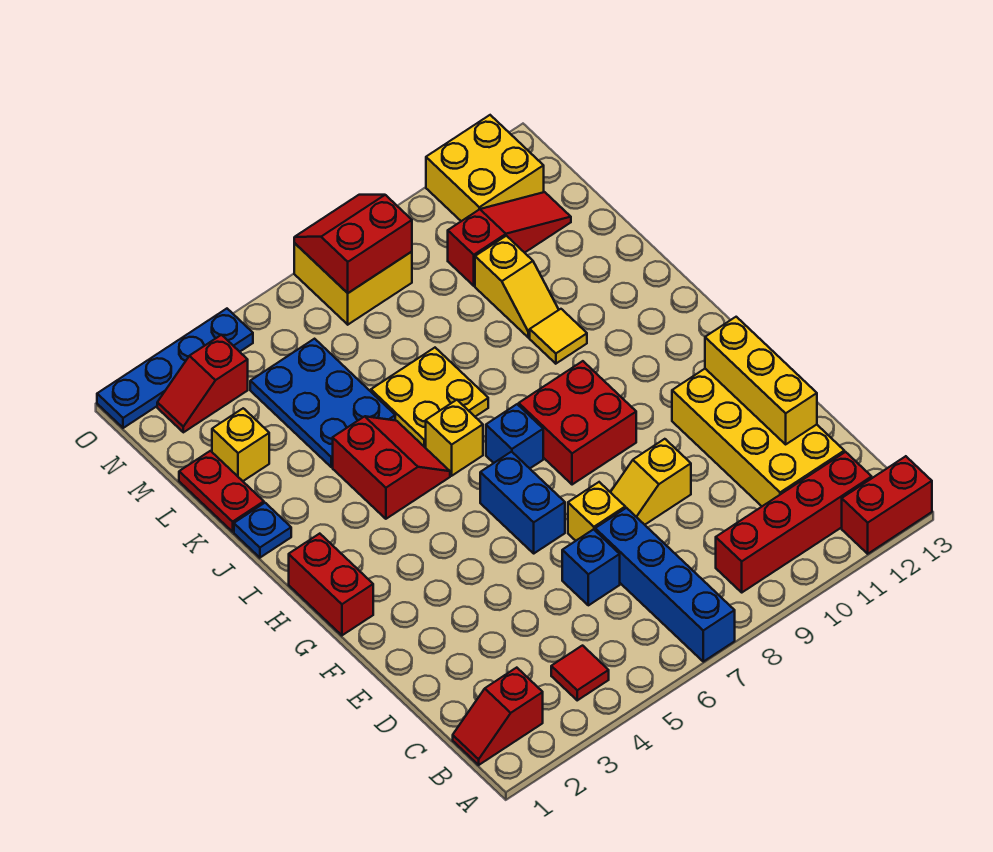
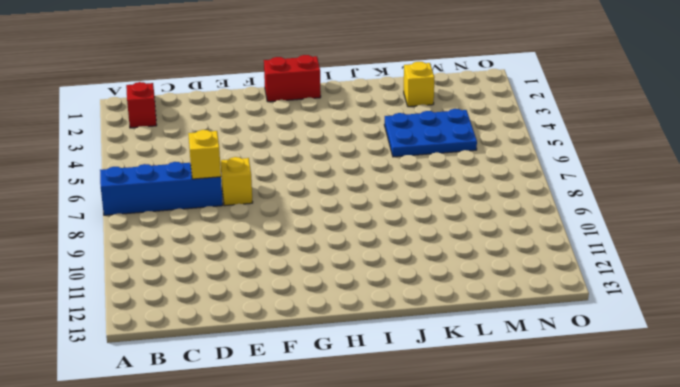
yellow brick D7 level 2 -> yellow brick I6 level 1
none -> red brick A12:A13 level 1
none -> red tile B4 level 1
none -> red brick B9:B12 level 1

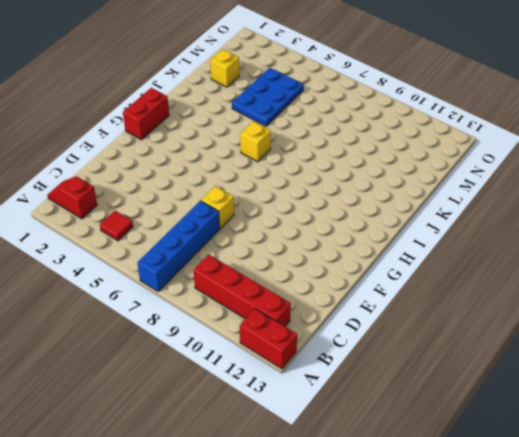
none -> yellow brick C11:F12 level 1
none -> blue brick D6 level 1
none -> yellow slope E8:E9 level 1 top 9

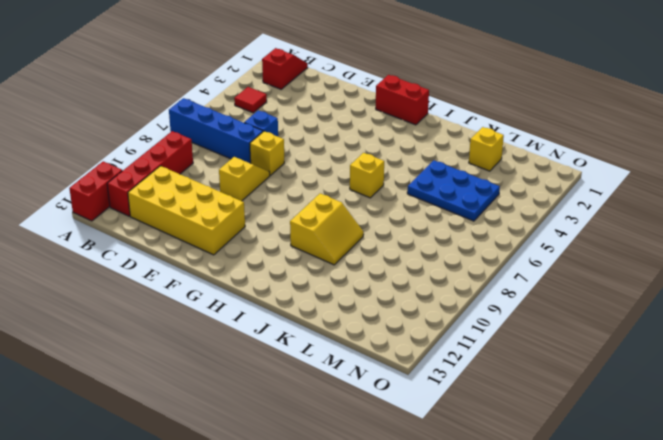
yellow slope I9:J10 level 1 top I -> yellow tile J10 level 1
none -> blue brick F6:G6 level 1
none -> red brick G8:H9 level 1
none -> blue brick H7 level 1

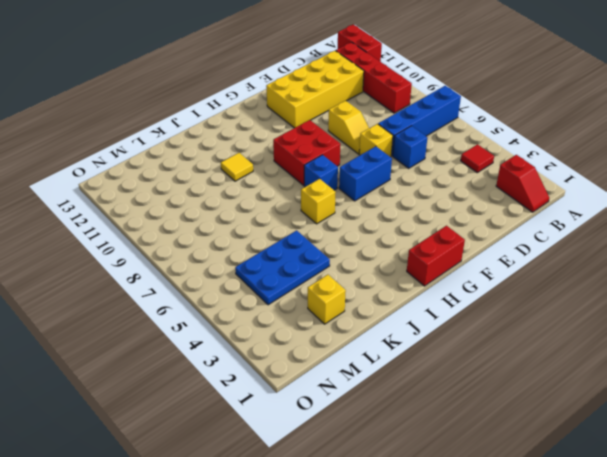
none -> red slope I4:J5 level 1 top 4
none -> blue plate J1 level 1
none -> yellow plate J6:K7 level 1

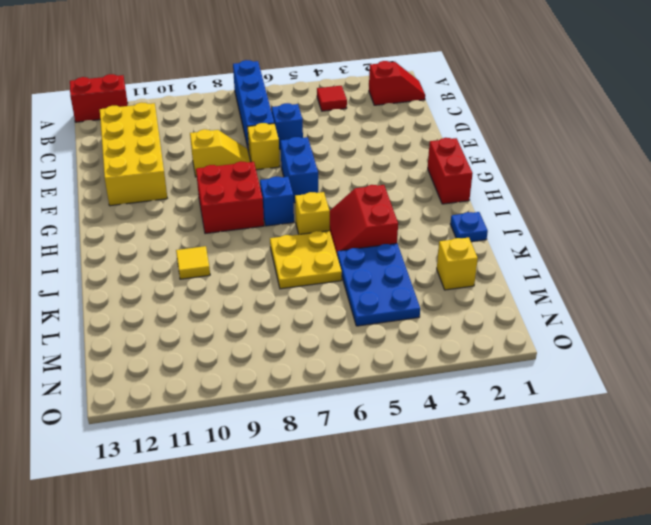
none -> red brick B9:B12 level 1
none -> red plate K1:L1 level 1
none -> yellow slope K10:L10 level 1 top L

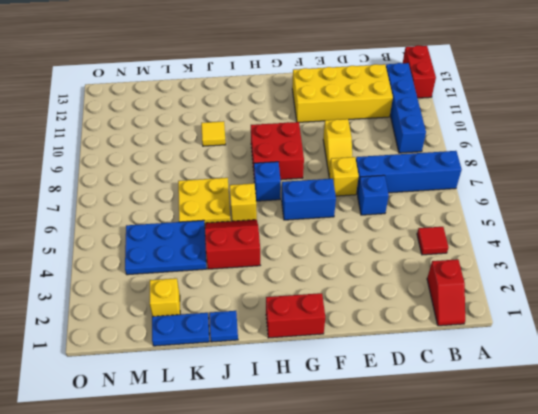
blue brick B9:B12 level 1 -> red brick B9:B12 level 1
blue plate K1:L1 level 1 -> red plate K1:L1 level 1
none -> yellow slope K10:L10 level 1 top L
none -> red slope M10:M12 level 1 top 10
none -> red slope N2:N3 level 1 top 3

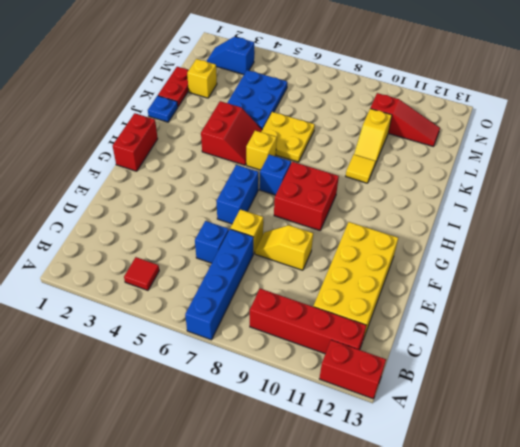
blue slope N2:N3 level 1 top 3 -> red slope N2:N3 level 1 top 3
none -> red slope B1:B2 level 1 top 2
none -> yellow brick N7:O8 level 1
none -> yellow brick N11:O12 level 1

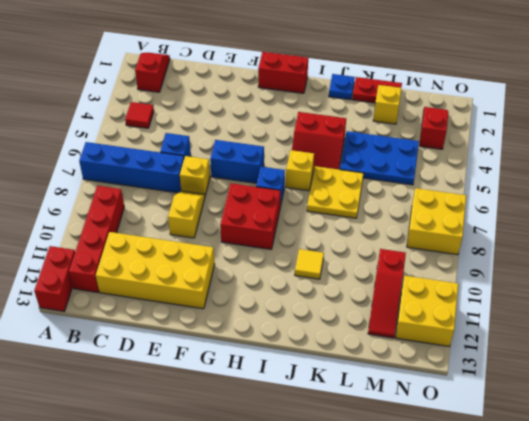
none -> yellow slope K10:L10 level 1 top L
none -> blue plate O1:O4 level 1
none -> yellow brick D12:F12 level 2

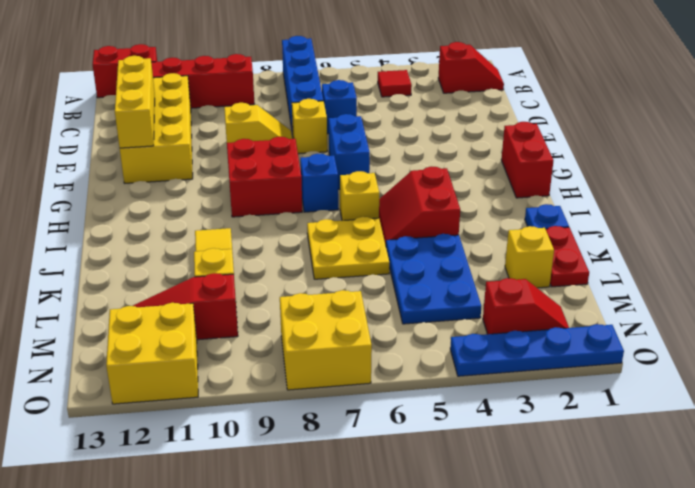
none -> red slope N7:O8 level 2 top N

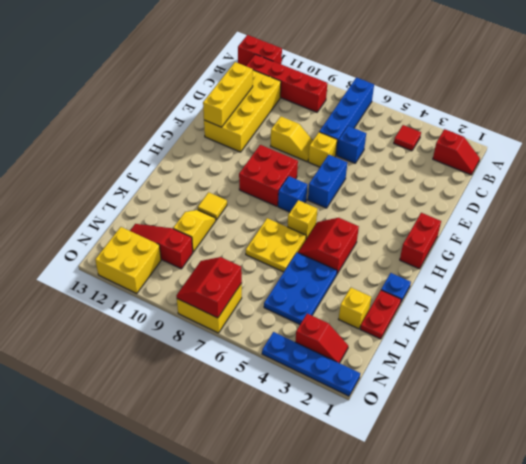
red slope N7:O8 level 2 top 7 -> red slope N7:O8 level 2 top N

